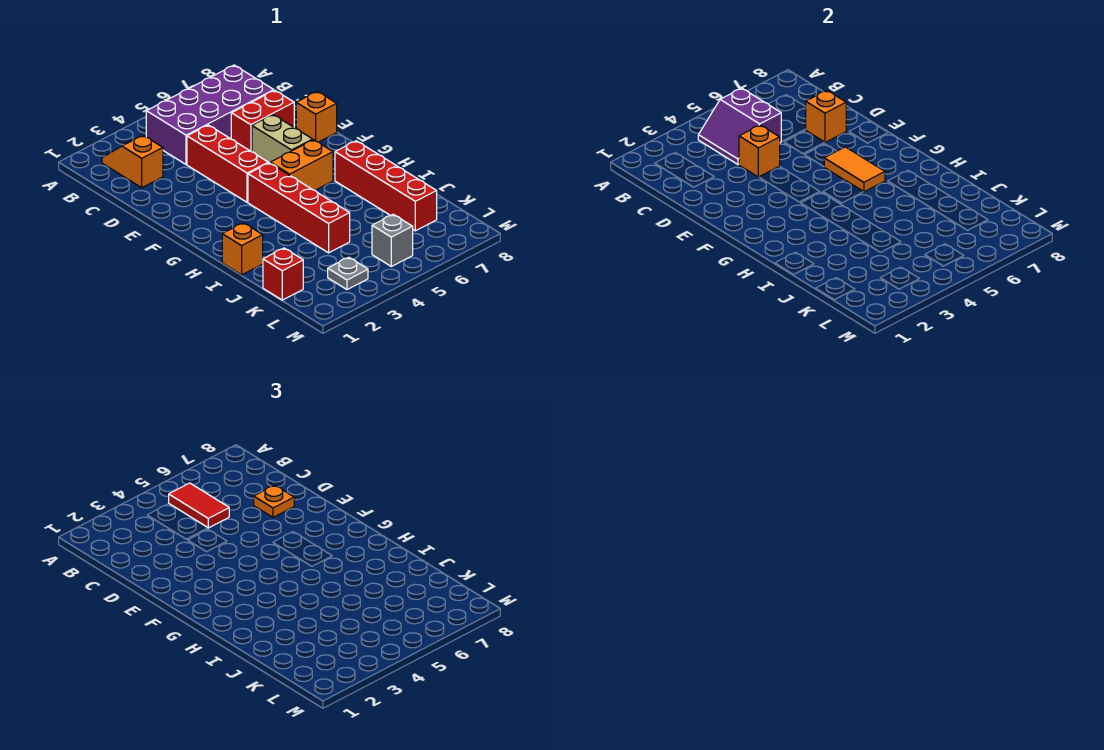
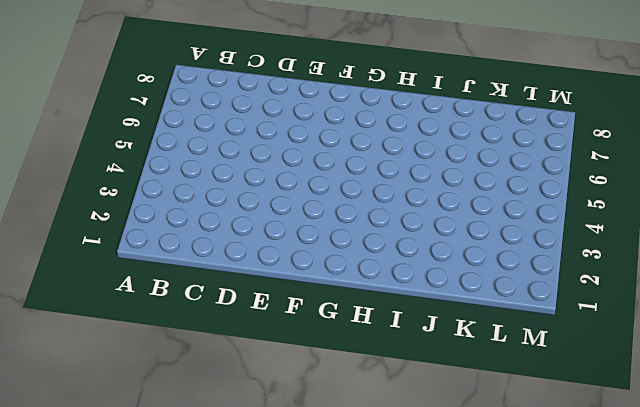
none -> orange slope B2:C2 level 1 top C
none -> purple brick B4:C7 level 1
none -> red brick D4:F4 level 1

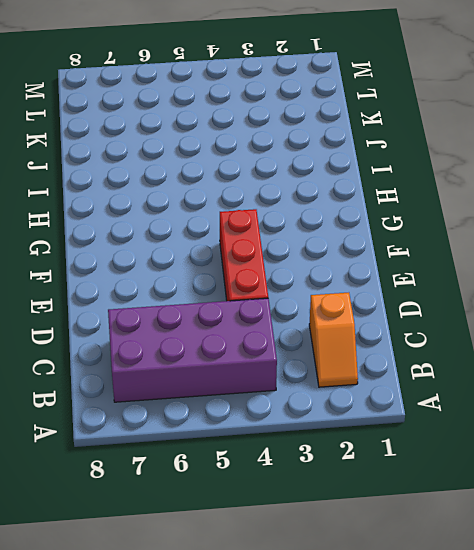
none -> red brick D6:D7 level 1
none -> tan brick E6:F6 level 1
none -> orange brick E8 level 1

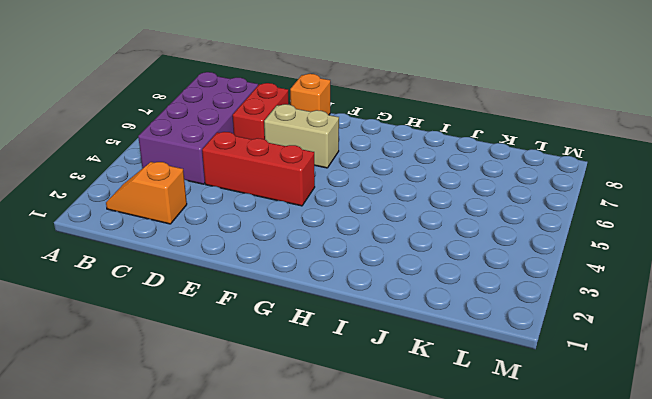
none -> red brick G4:J4 level 1
none -> orange brick G5:G6 level 1
none -> red brick H7:K7 level 1

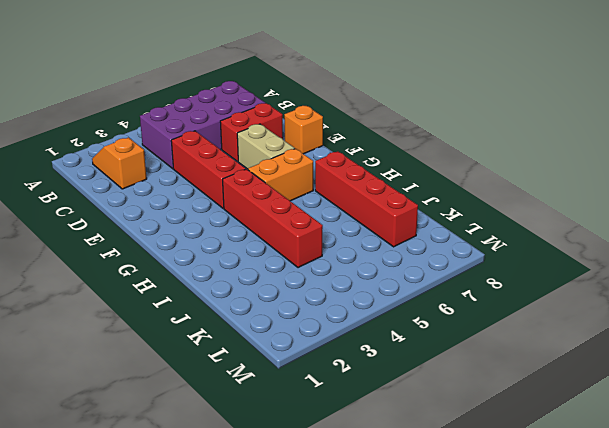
none -> orange brick I1 level 1
none -> red brick K1 level 1
none -> grey plate L3 level 1

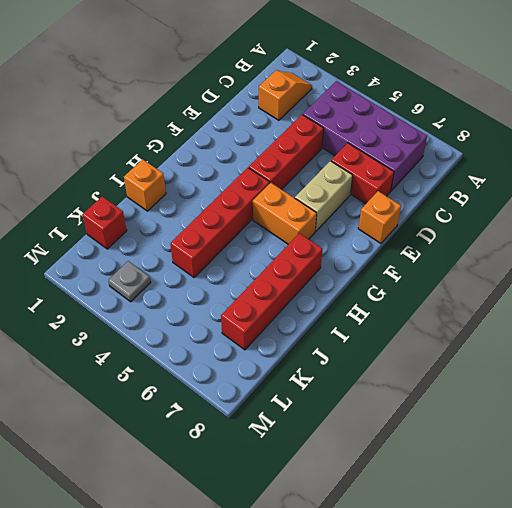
none -> grey brick L5 level 1
none -> purple slope B4:C5 level 2 top 5
none -> orange brick D4 level 2

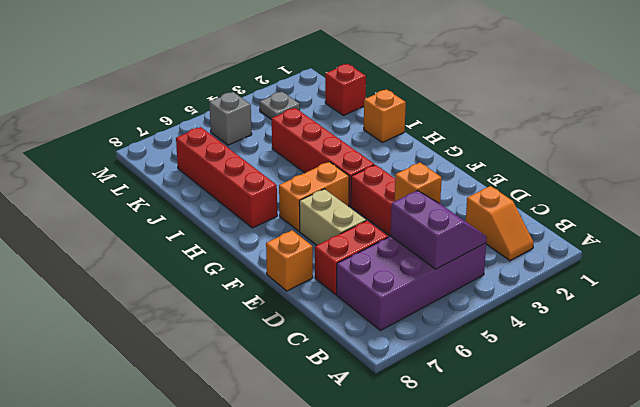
none -> orange brick D7 level 2
none -> orange tile F6:G6 level 2
none -> red tile B5:C5 level 3

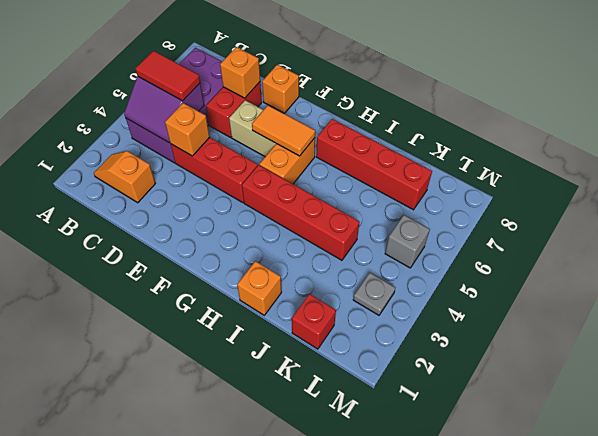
none -> orange plate D7 level 3

